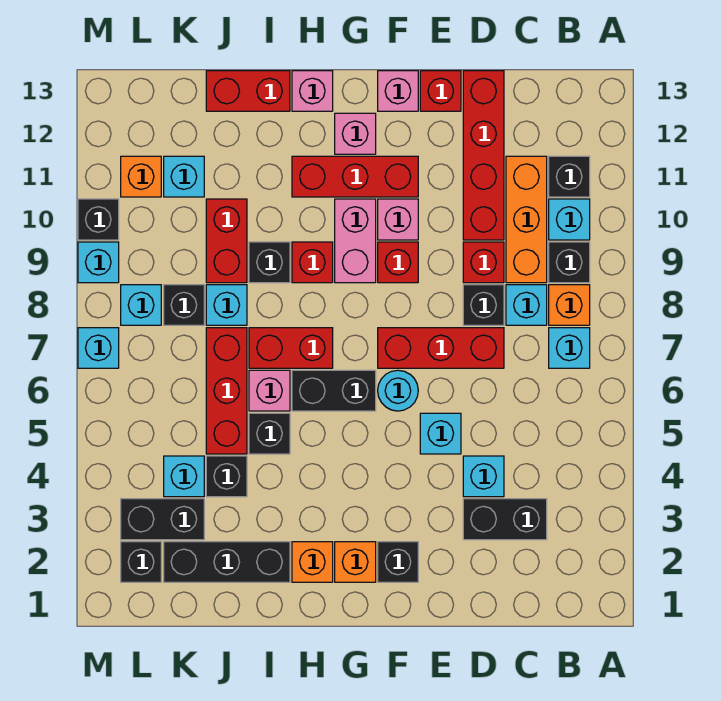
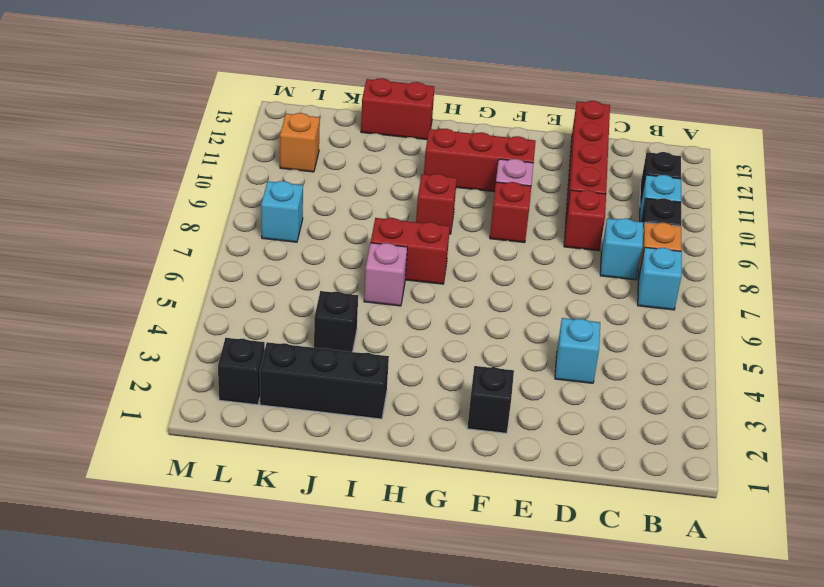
none -> black brick C3:D3 level 1
none -> orange brick C9:C11 level 1
none -> red brick D7:F7 level 1
none -> black brick D8 level 1

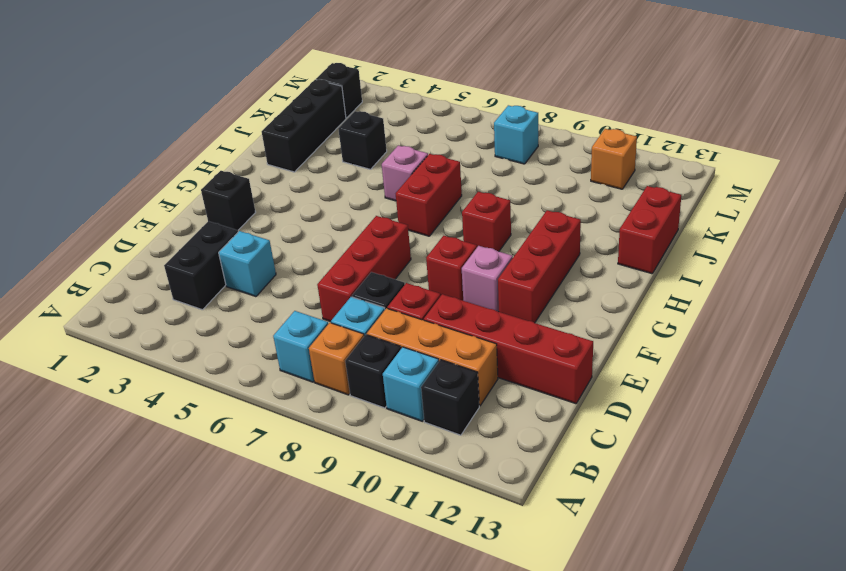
none -> cyan brick E5 level 1
none -> red brick E13 level 1
none -> cyan round brick F6 level 1
none -> pink brick F13 level 1

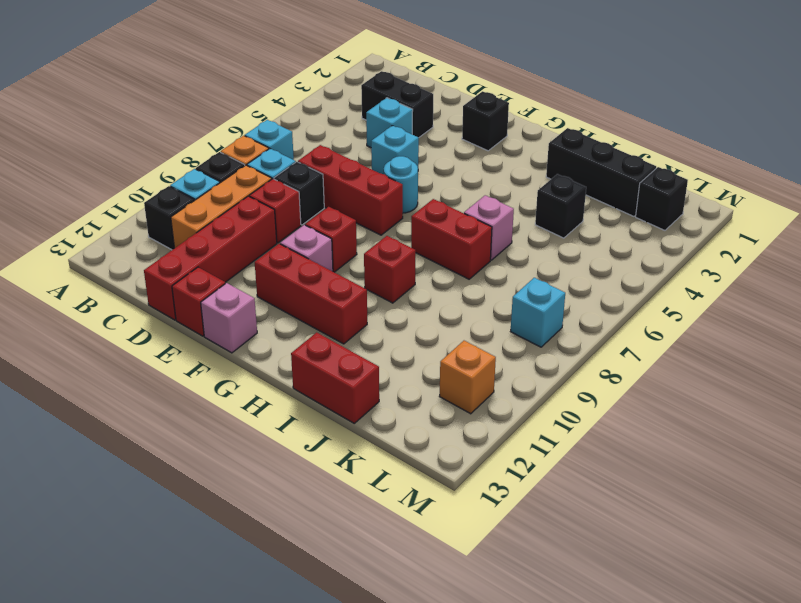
none -> orange brick G2 level 1
none -> black brick G6:H6 level 1
none -> pink brick G9:G10 level 1
none -> pink brick G12 level 1

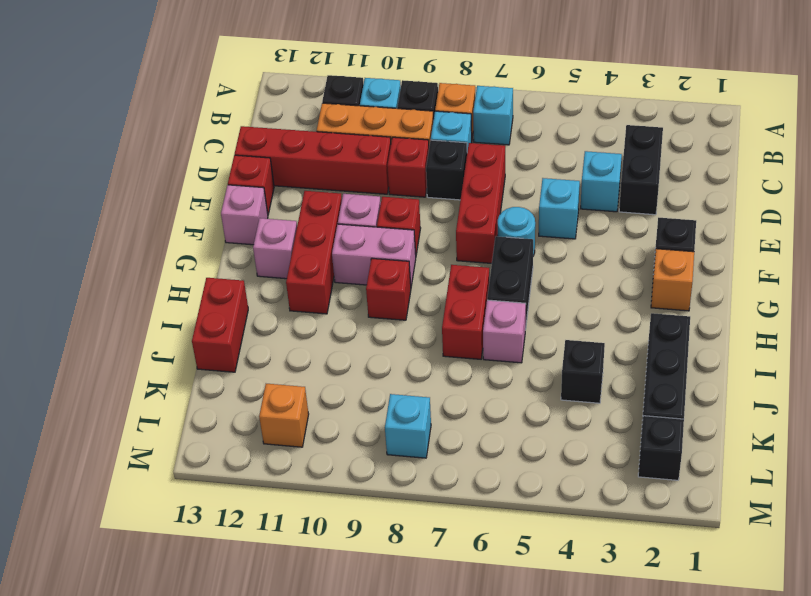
none -> orange brick H2 level 1
none -> pink brick H13 level 1
none -> black brick I5 level 1
none -> black brick I9 level 1

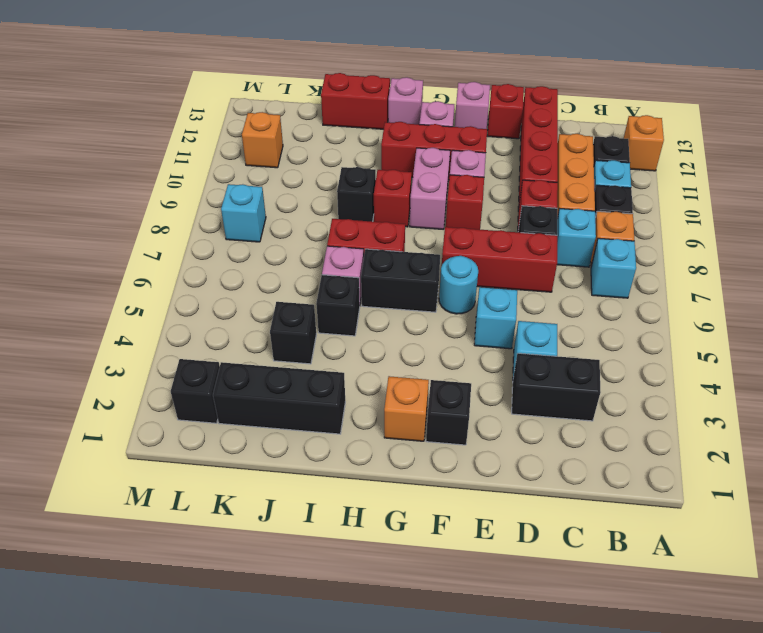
orange brick A12 level 1 -> orange brick H2 level 1
none -> red brick J5:J7 level 1
none -> cyan brick J8 level 1
none -> red brick J9:J10 level 1
none -> black brick K3:L3 level 1

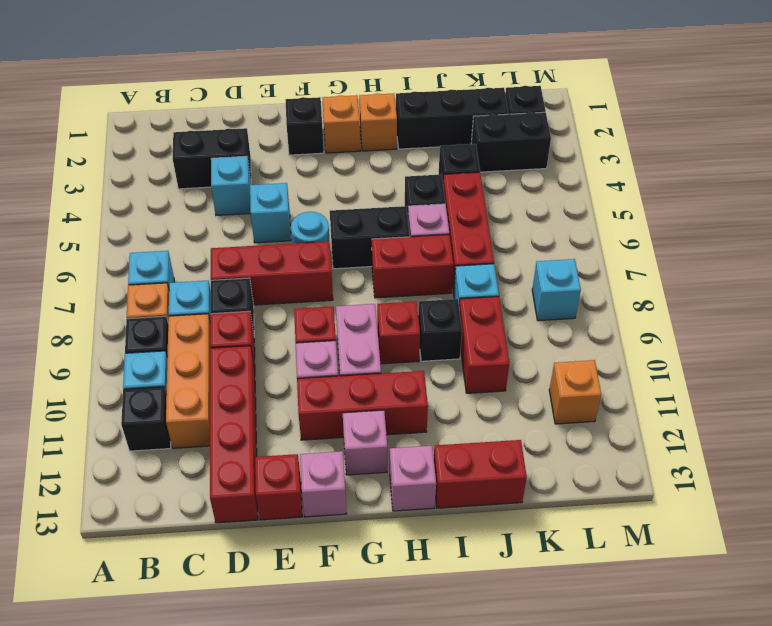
none -> cyan brick K4 level 1
none -> black brick K8 level 1
none -> cyan brick K11 level 1
none -> cyan brick M7 level 1

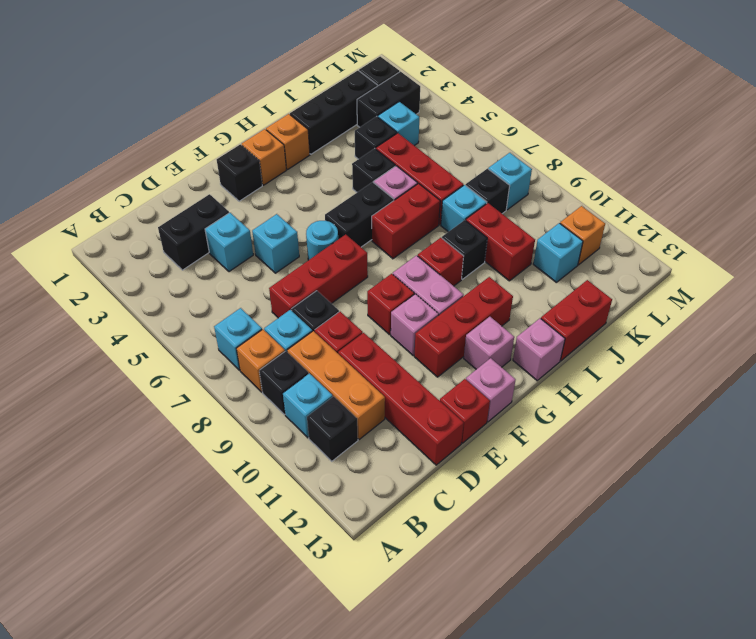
none -> cyan brick M7 level 1
none -> cyan brick M9 level 1
none -> black brick M10 level 1

